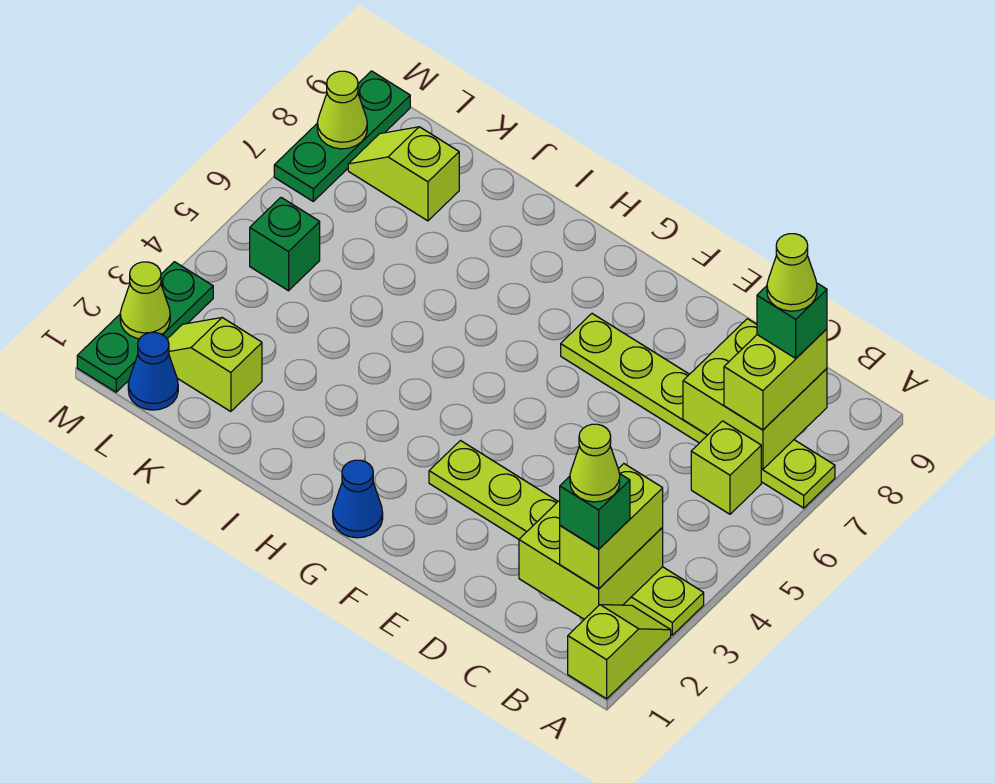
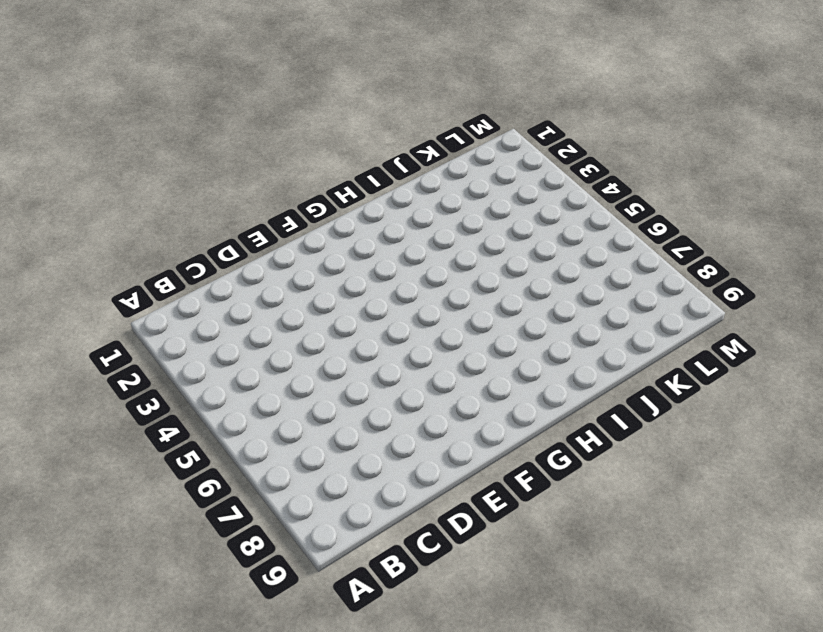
none -> lime slope A1:A2 level 1 top 1
none -> lime plate A3:F3 level 1
none -> lime plate A7:F7 level 1

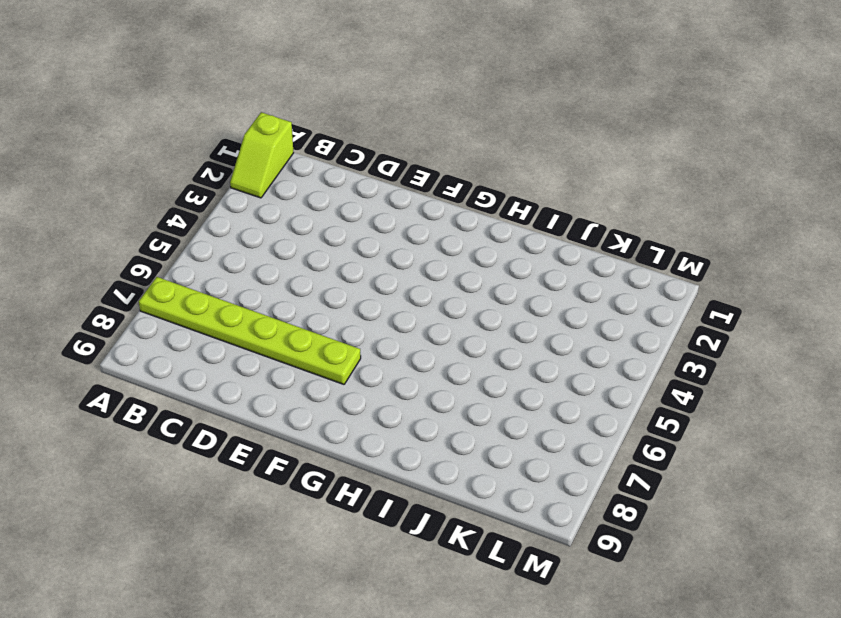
none -> lime plate A3:F3 level 1
none -> lime brick B6 level 1
none -> blue cone G1 level 1

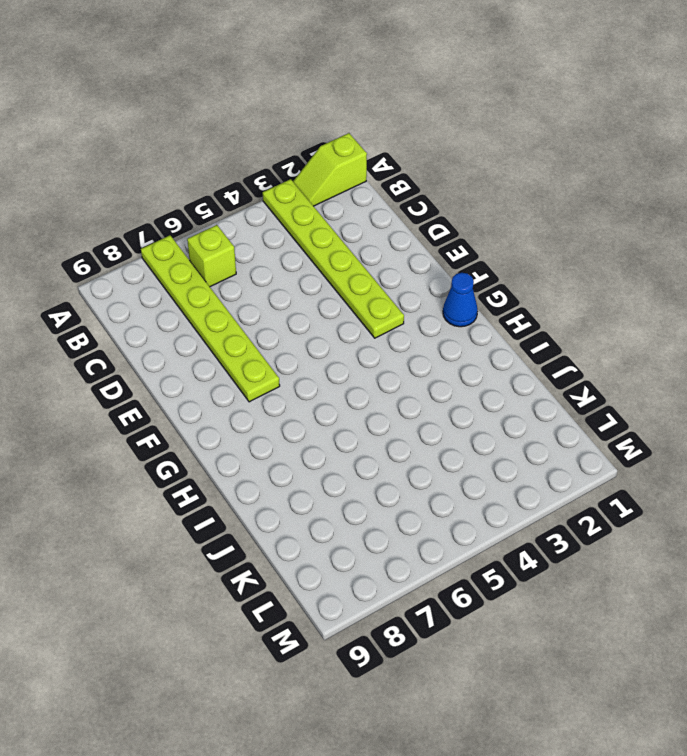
none -> lime slope K2:L2 level 1 top K
none -> lime slope K8:L8 level 1 top K
none -> blue cone L1 level 1

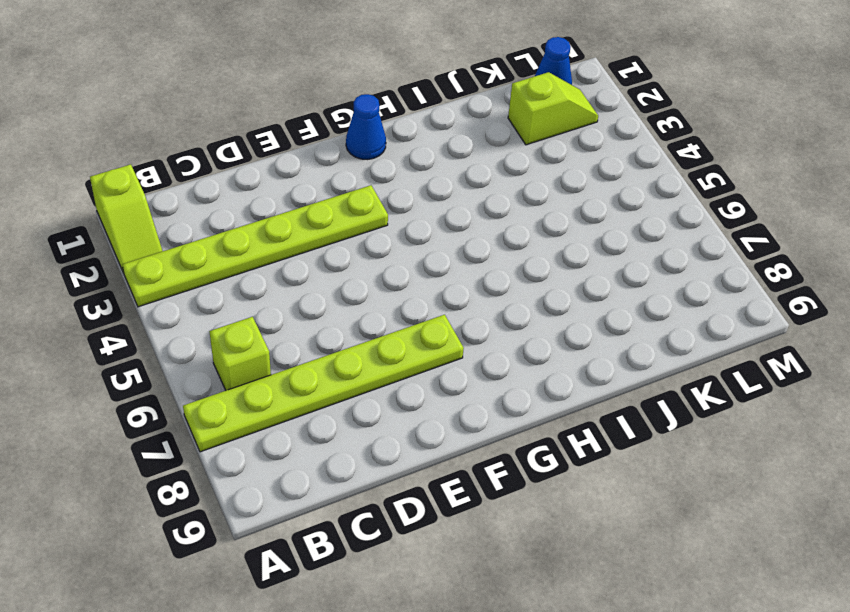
none -> lime slope K8:L8 level 1 top K
none -> green brick L5 level 1
none -> green plate M1:M3 level 1

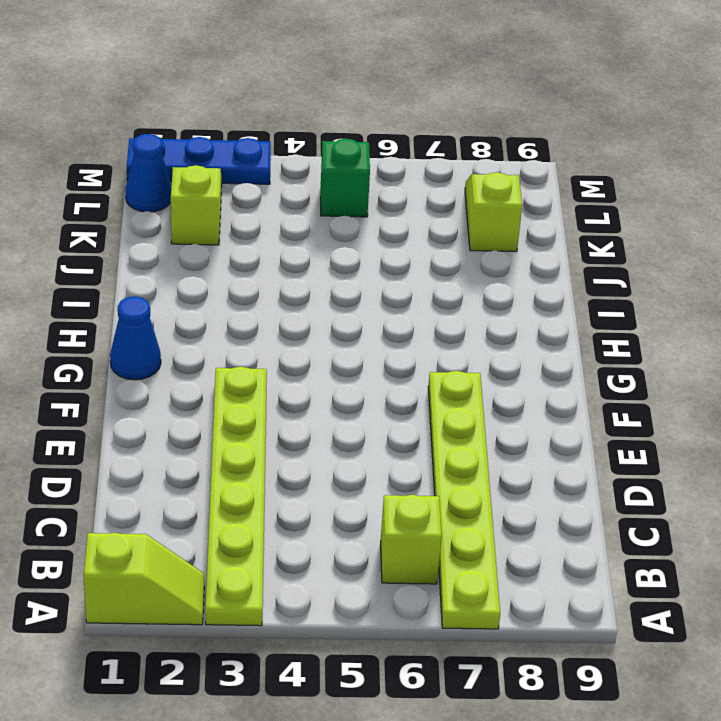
blue plate M1:M3 level 1 -> green plate M1:M3 level 1
none -> green plate M7:M9 level 1
none -> lime brick B2:C3 level 2
none -> lime brick B7:C8 level 2

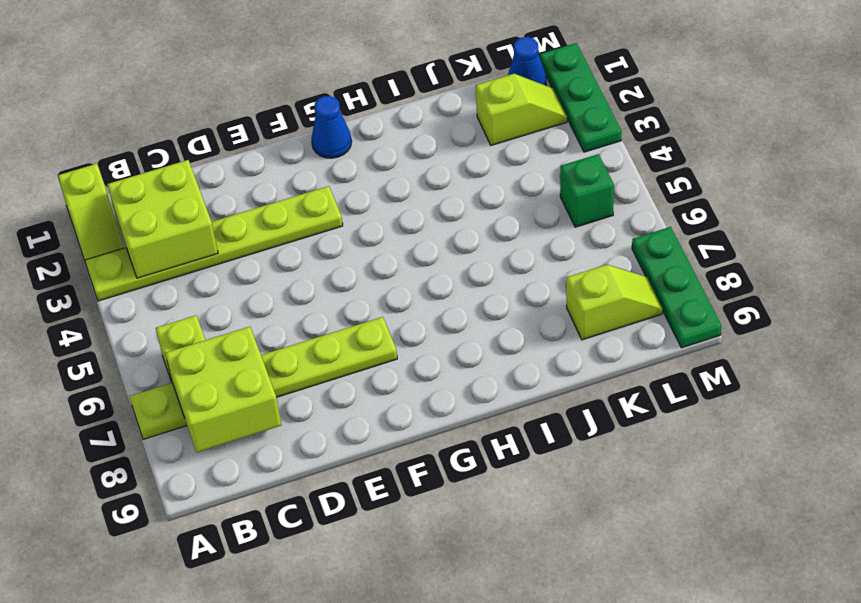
none -> lime cone M2 level 2
none -> lime cone M8 level 2
none -> lime brick B2:B3 level 3

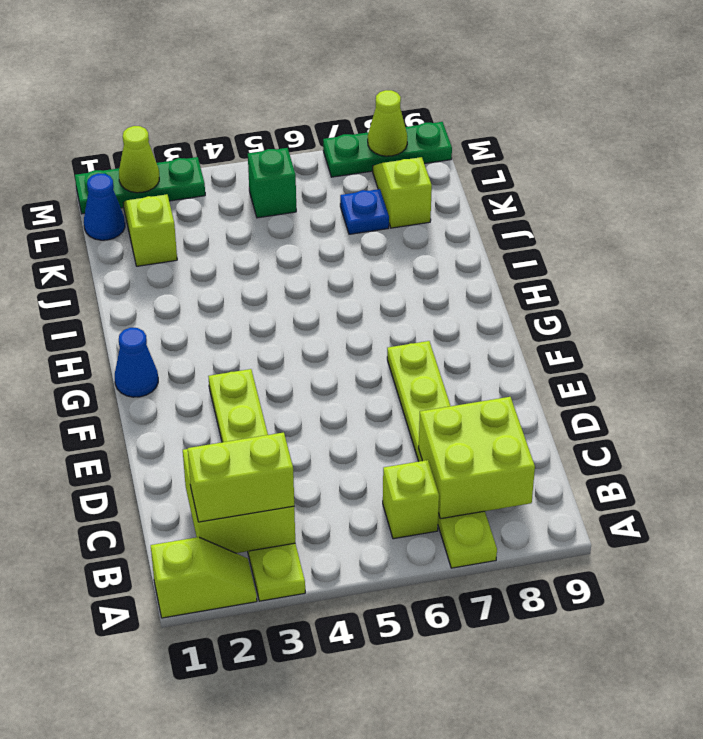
blue plate K7 level 1 -> none
none -> lime brick B7:B8 level 3
none -> green brick B2 level 4
none -> green brick B8 level 4

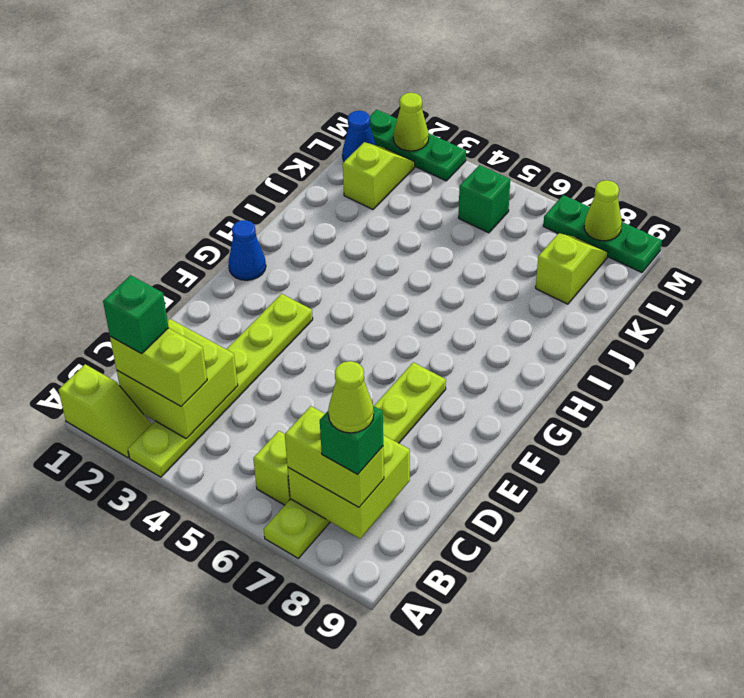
none -> lime cone B2 level 5

